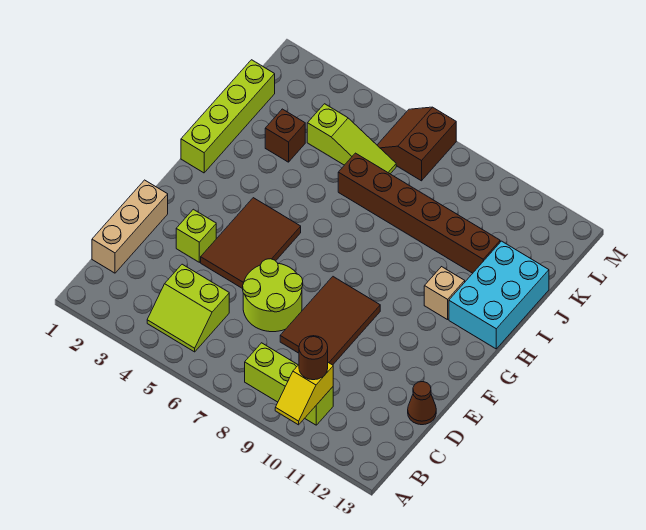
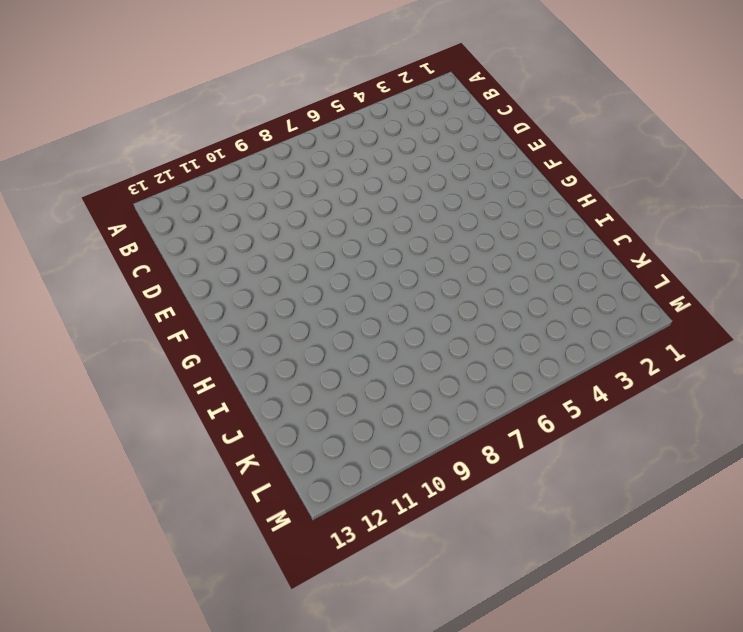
none -> lime slope B4:C5 level 1 top C
none -> lime brick B8:B10 level 1
none -> tan brick C1:E1 level 1

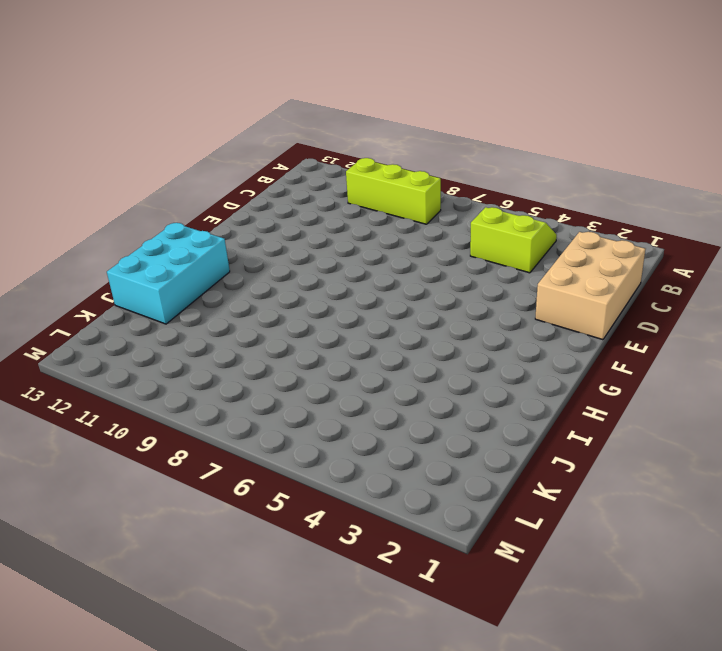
tan brick C1:E2 level 1 -> tan brick C1:E1 level 1
none -> lime round brick D6:E7 level 1
none -> brown tile D8:F9 level 1
none -> brown cone D13 level 1

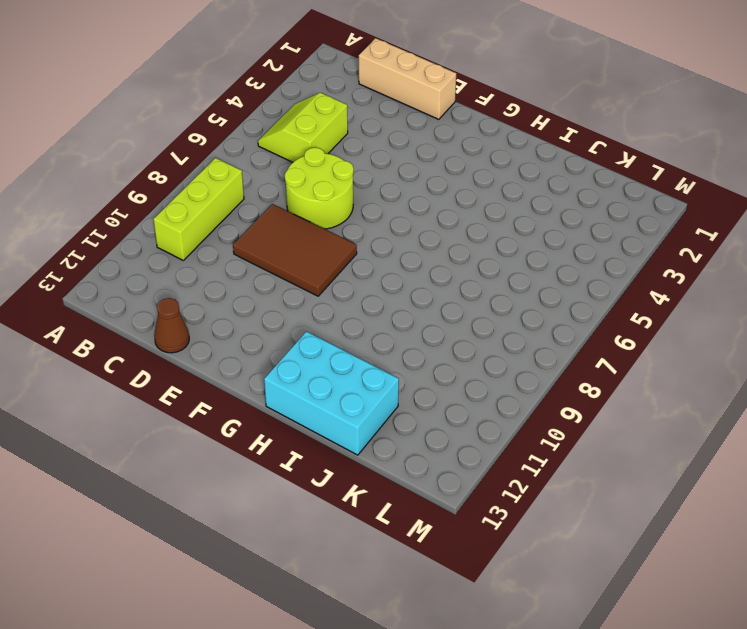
none -> lime brick E3 level 1
none -> brown tile E4:G5 level 1
none -> lime brick H1:K1 level 1

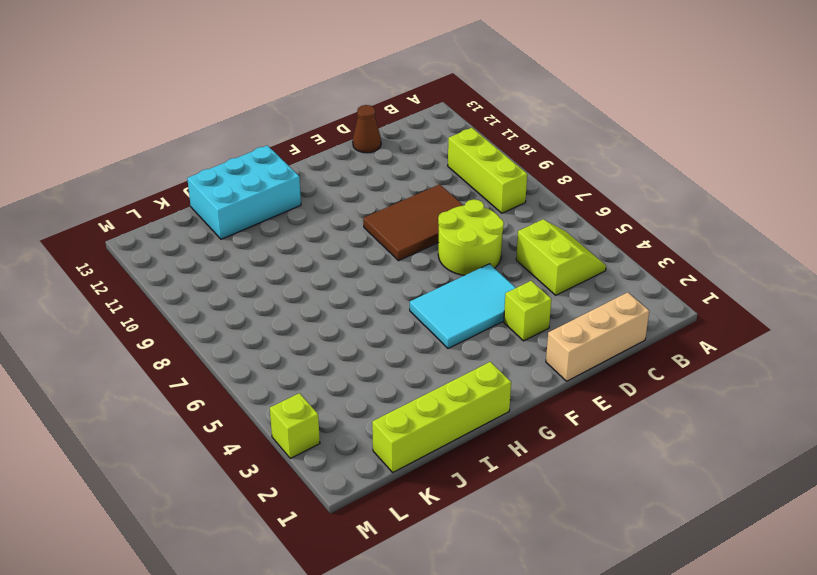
cyan tile E4:G5 level 1 -> brown tile E4:G5 level 1
lime brick M3 level 1 -> none
none -> tan brick H11 level 1
none -> brown brick J3 level 1
none -> brown brick J6:J11 level 1

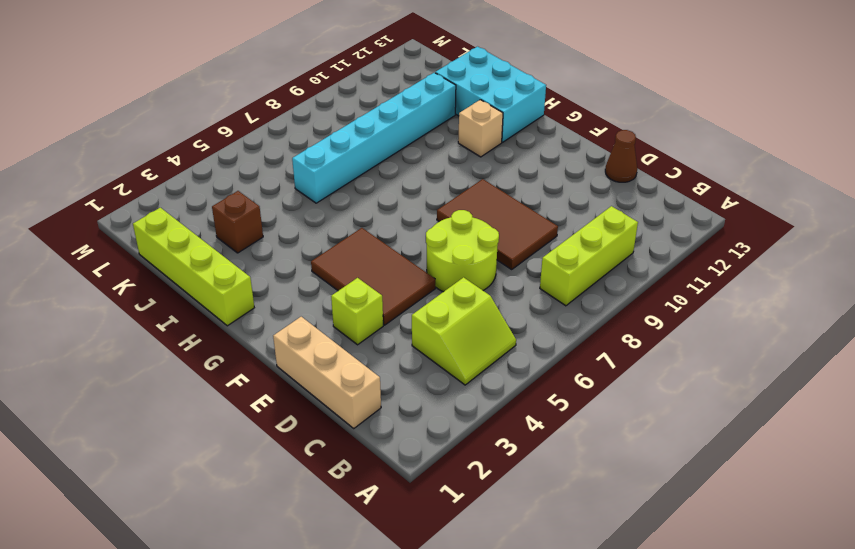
cyan brick J6:J11 level 1 -> brown brick J6:J11 level 1
none -> lime slope K4:K6 level 1 top 4
none -> brown slope L6:M7 level 1 top 7
none -> yellow slope A10:B10 level 2 top B

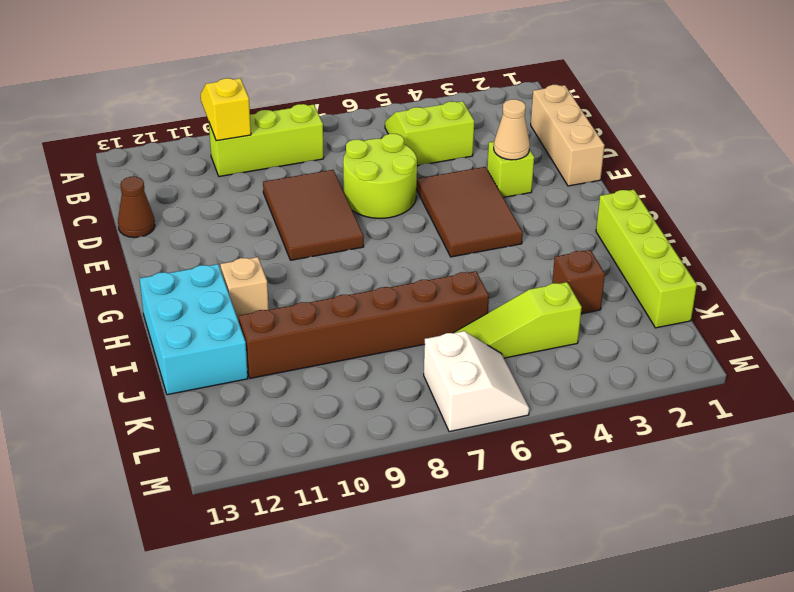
tan cone E3 level 2 -> none
white slope L6:M7 level 1 top 7 -> brown slope L6:M7 level 1 top 7
none -> brown round brick B10 level 3

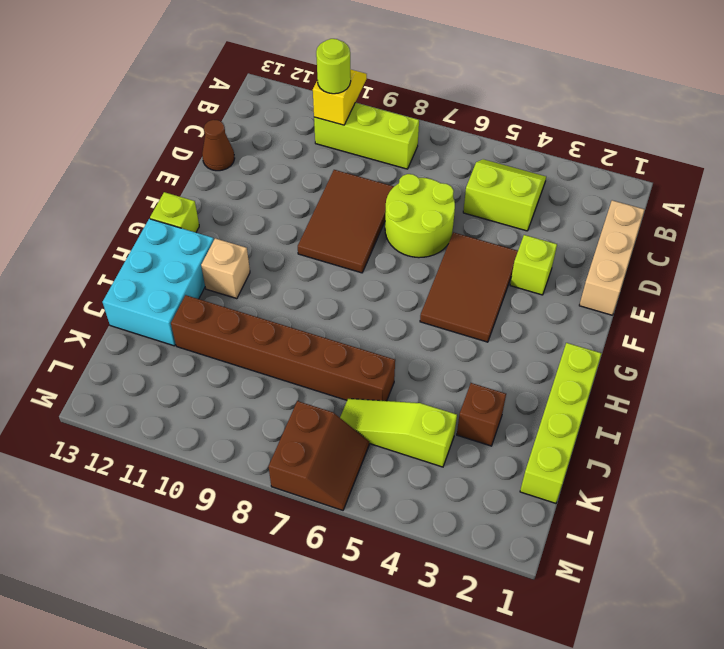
lime round brick B10 level 3 -> brown round brick B10 level 3
lime brick G13 level 1 -> none

